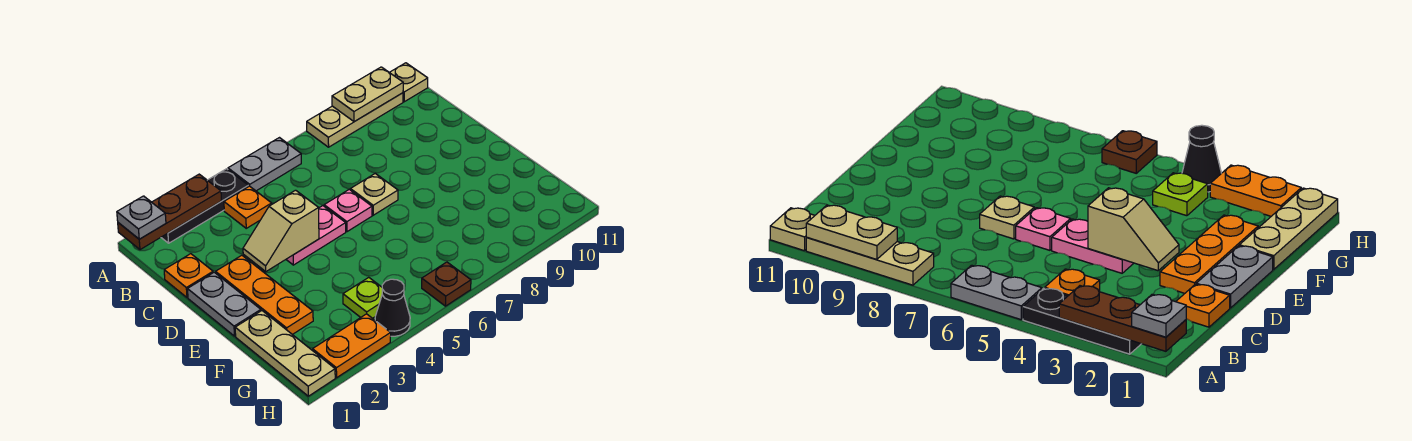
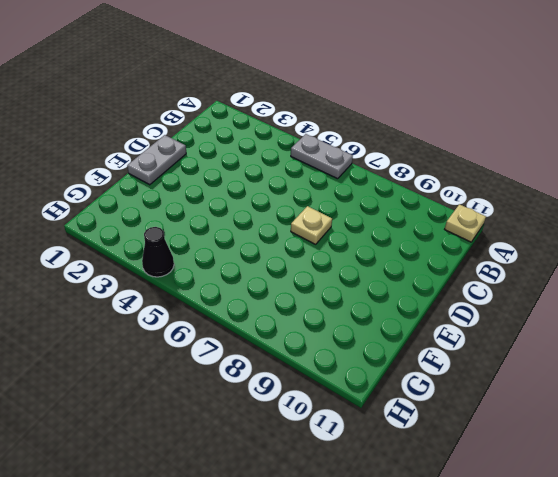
none -> black plate A2:A4 level 1
none -> tan plate A8:A10 level 1
none -> orange plate B4 level 1

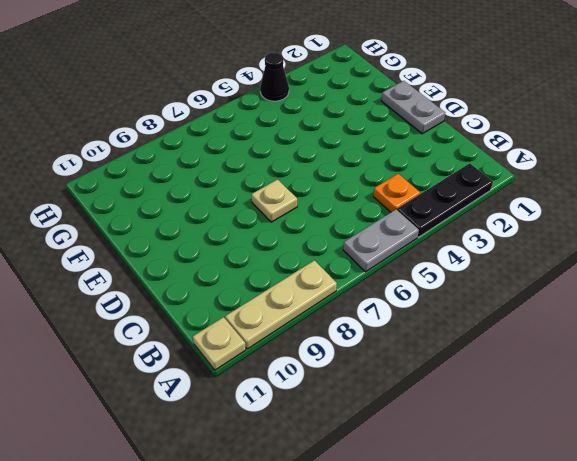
none -> orange plate C1 level 1
none -> orange plate D2:F2 level 1
none -> pink plate D4:D5 level 1

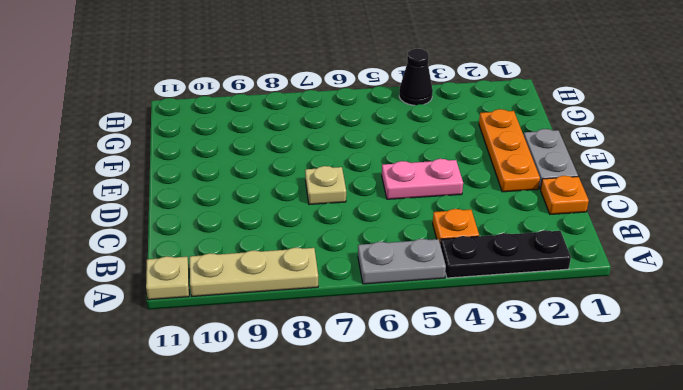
none -> pink plate D6 level 1
none -> tan plate F1:H1 level 1
none -> lime plate G4 level 1

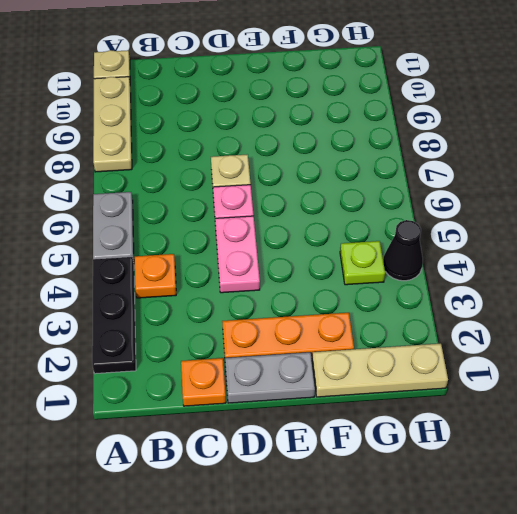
none -> orange plate H2:H3 level 1
none -> brown plate H6 level 1
none -> brown plate A1:A3 level 2

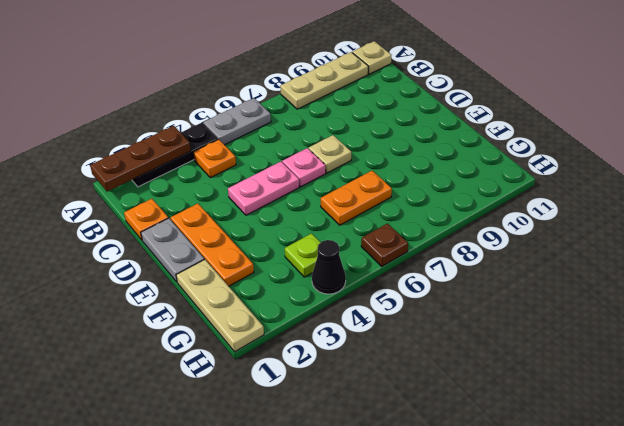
orange plate F6:F7 level 1 -> orange plate H2:H3 level 1
none -> tan plate A9:A10 level 2
none -> tan slope D3:D4 level 2 top 4
none -> grey plate A1 level 3

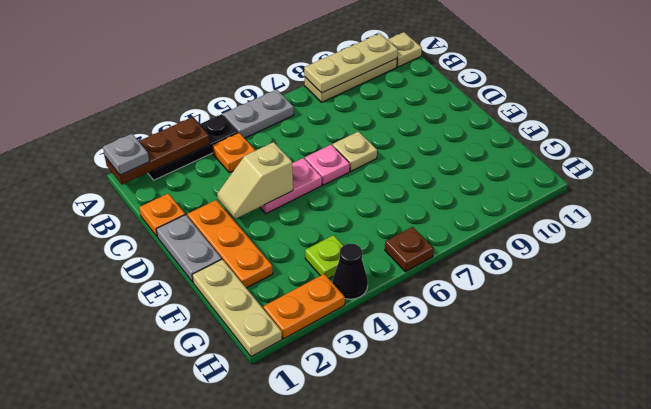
tan plate A8:A10 level 2 -> tan plate A9:A10 level 2

